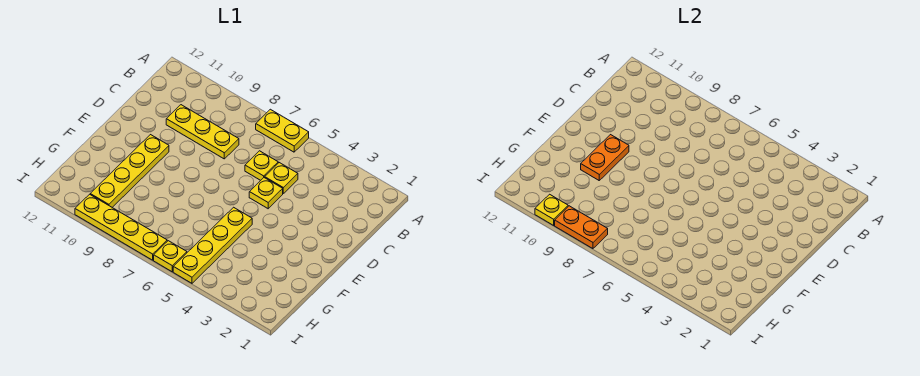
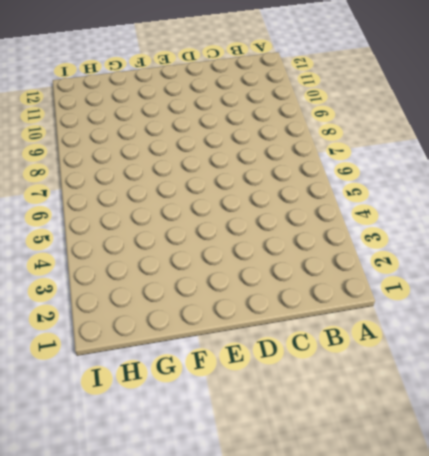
none -> yellow plate A6:A7 level 1
none -> yellow plate C5 level 1
none -> yellow plate C6 level 1

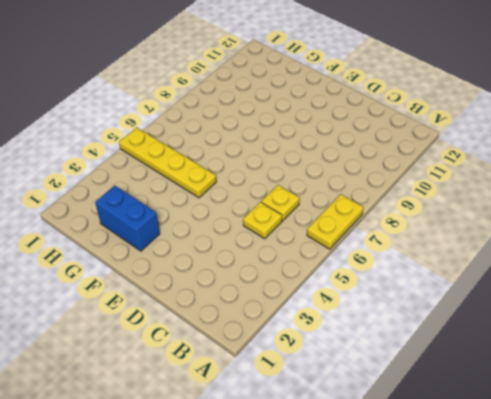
blue brick F2:G2 level 1 -> none
none -> yellow plate C8:C10 level 1
none -> yellow plate D5 level 1
none -> yellow plate E10:H10 level 1

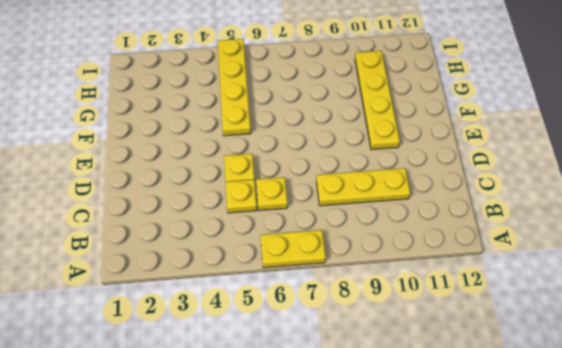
none -> yellow plate I6 level 1
none -> yellow plate I7:I10 level 1
none -> orange plate E10:F10 level 2

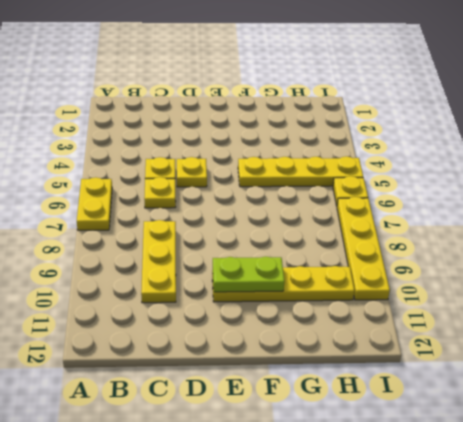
lime plate E10:F10 level 2 -> orange plate E10:F10 level 2
none -> orange plate I8:I9 level 2
none -> yellow plate I10 level 2

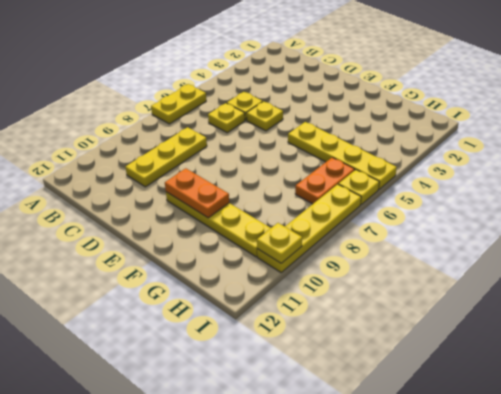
orange plate H6:H7 level 1 -> orange plate I8:I9 level 2

